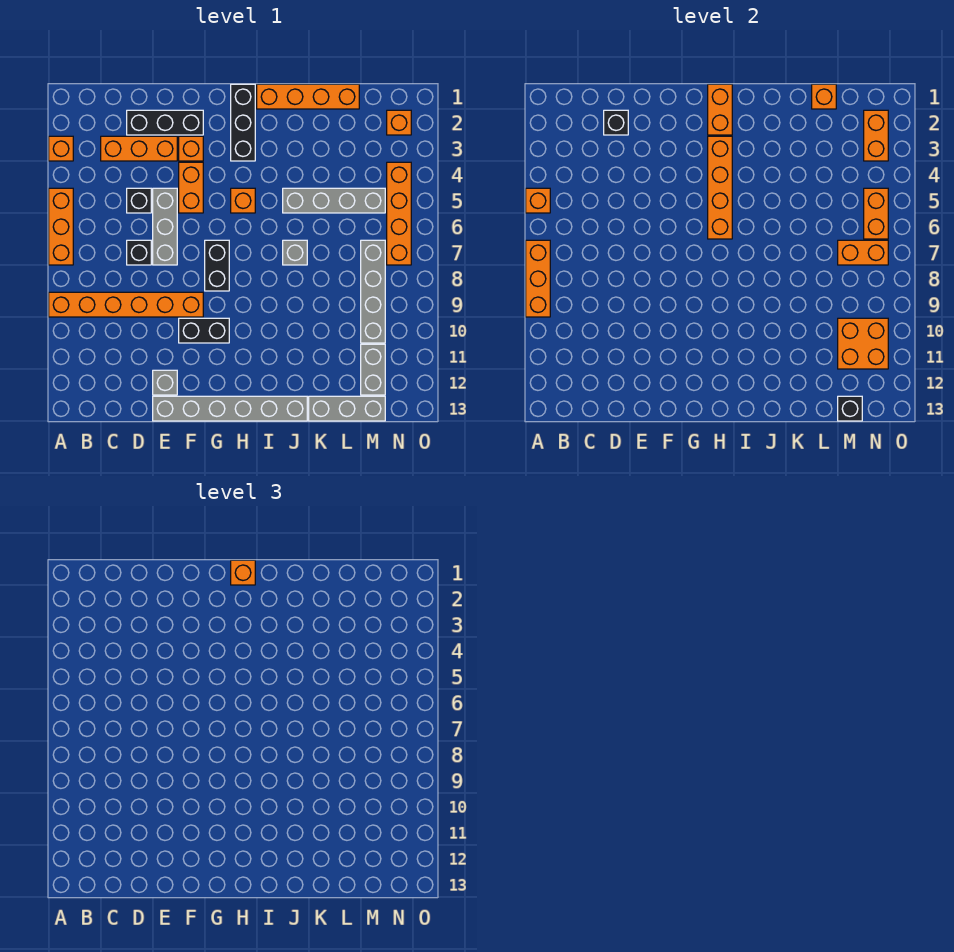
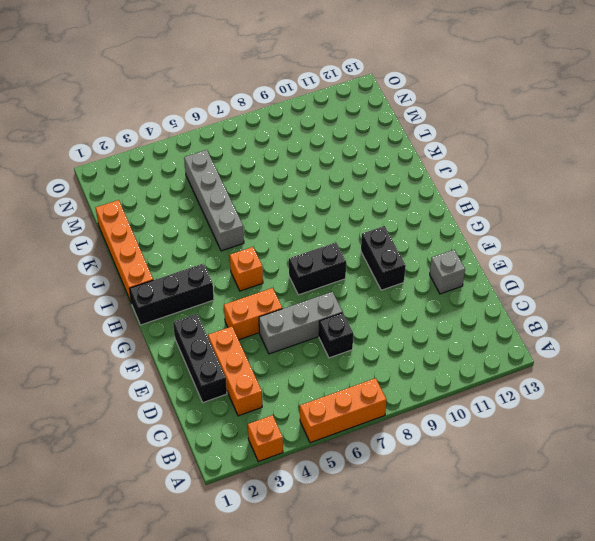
none -> orange brick A9:F9 level 1
none -> black brick D5 level 1
none -> grey brick E13:J13 level 1
none -> orange brick F3 level 1

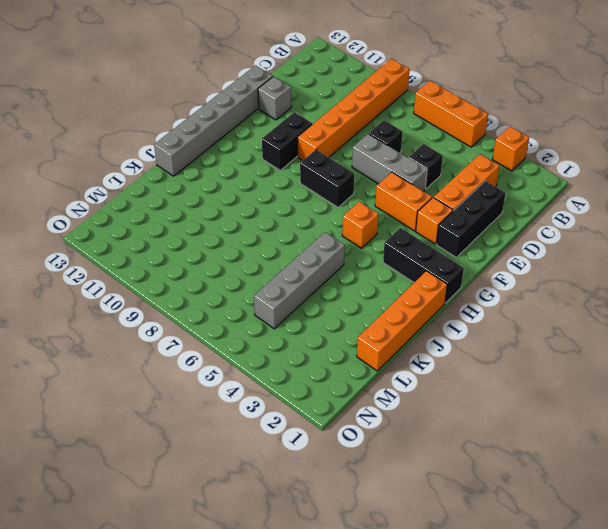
none -> grey brick J7 level 1
none -> grey brick K13:M13 level 1
none -> grey brick M7:M10 level 1
none -> grey brick M11:M12 level 1

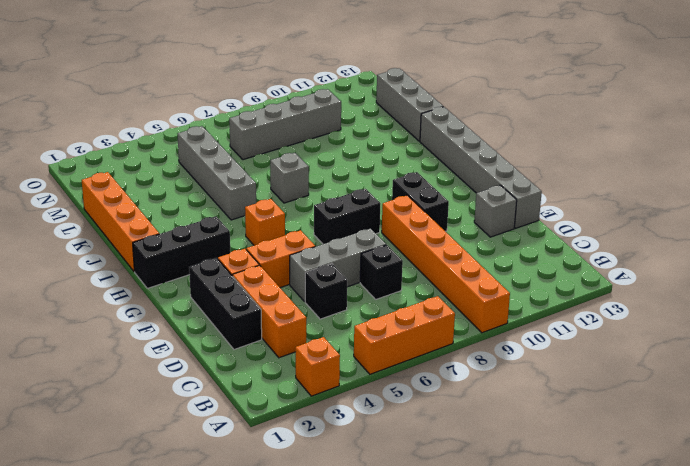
none -> grey brick M11:M12 level 1
none -> orange brick N2 level 1
none -> orange brick N4:N7 level 1
none -> orange brick A5 level 2

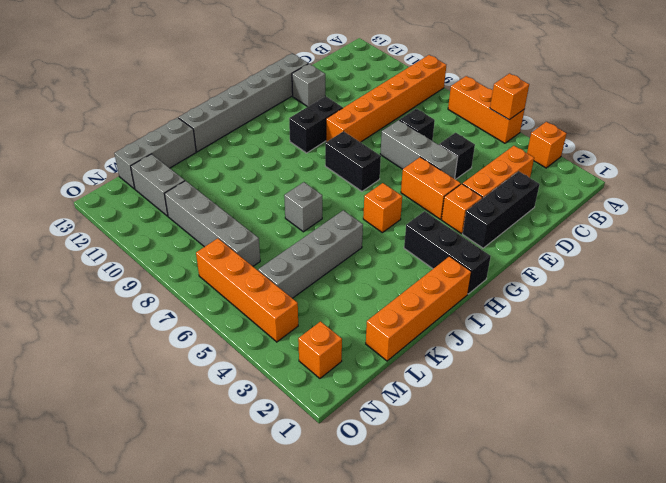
none -> orange brick A7:A9 level 2
none -> black brick D2 level 2
none -> orange brick H1:H2 level 2
none -> orange brick H3:H6 level 2

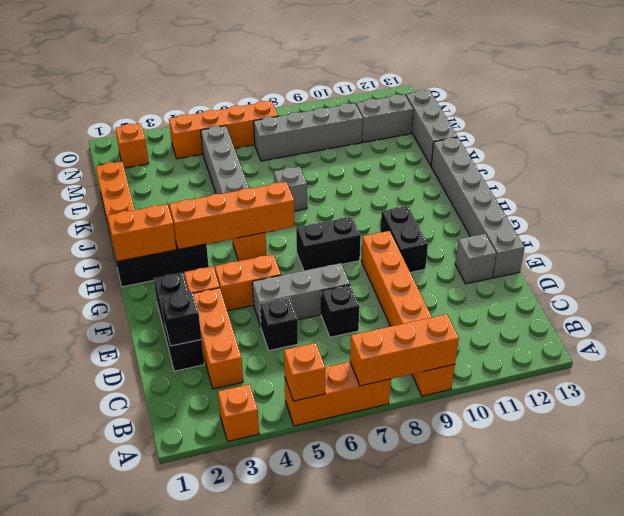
none -> orange brick L1 level 2
none -> orange brick M7:N7 level 2
none -> orange brick M10:N11 level 2
none -> black brick M13 level 2

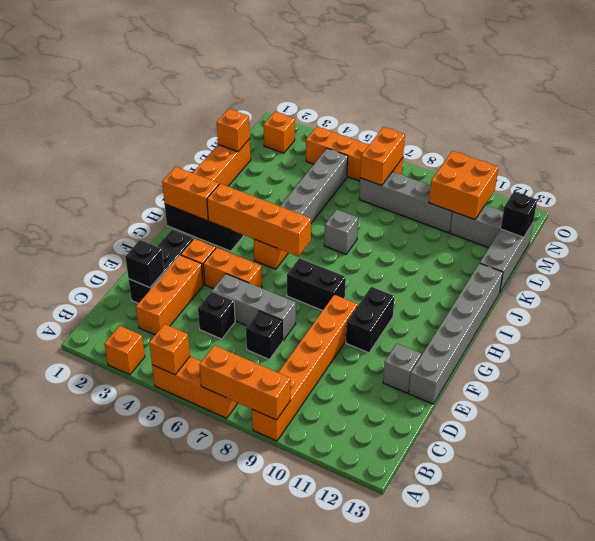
none -> orange brick N2:N3 level 2
none -> orange brick N5:N6 level 2
none -> orange brick H1 level 3

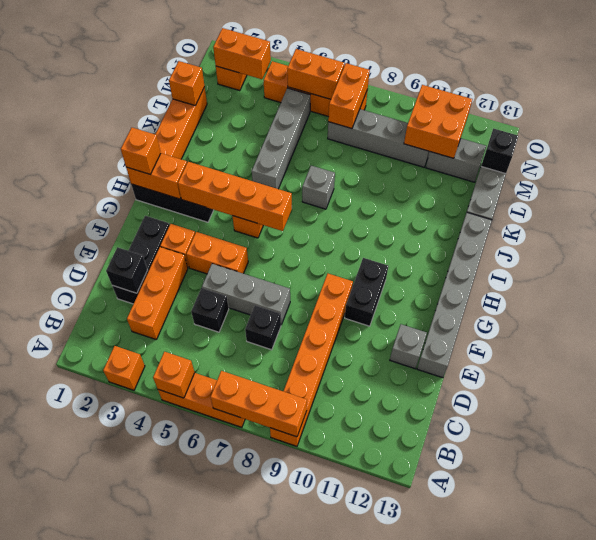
none -> black brick G7:G8 level 1

